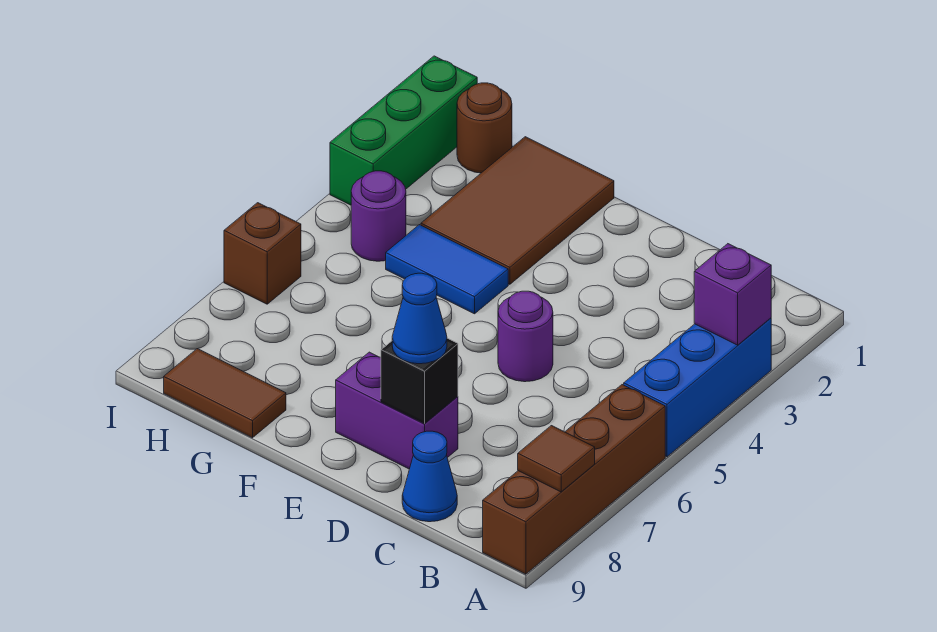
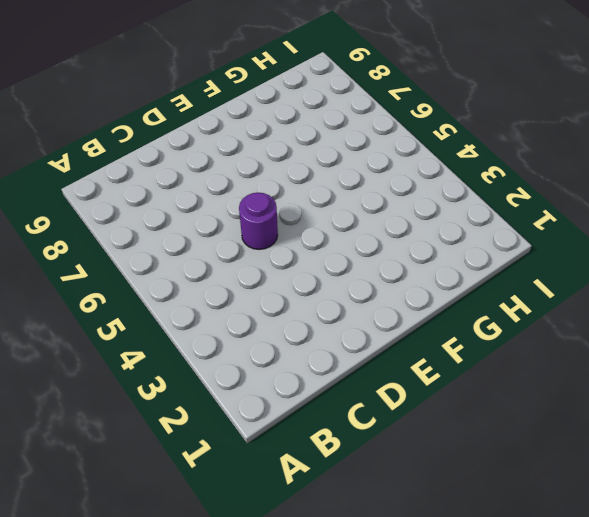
none -> blue brick A3:A5 level 1
none -> brown brick A6:A9 level 1
none -> blue cone C9 level 1

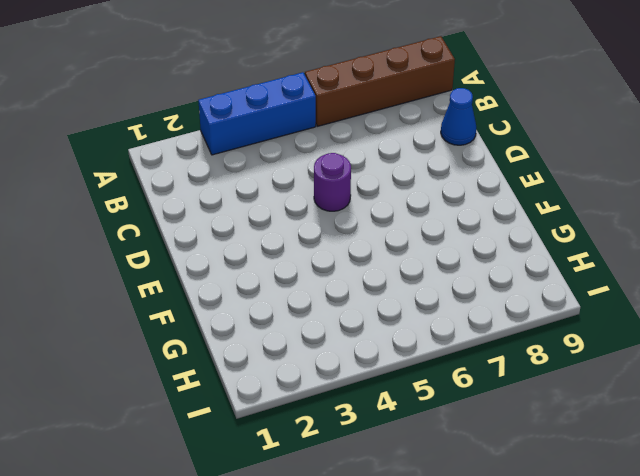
none -> purple brick D8:E8 level 1
none -> brown tile F1:G3 level 1
none -> blue tile F4:G4 level 1

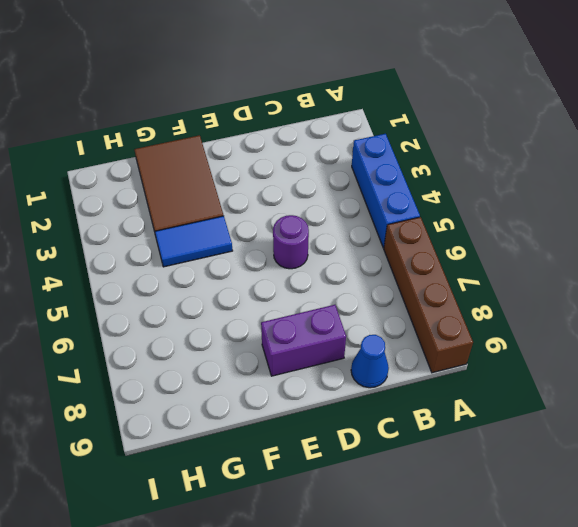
none -> brown tile G9:H9 level 1
none -> brown round brick H1 level 1
none -> purple round brick H4 level 1

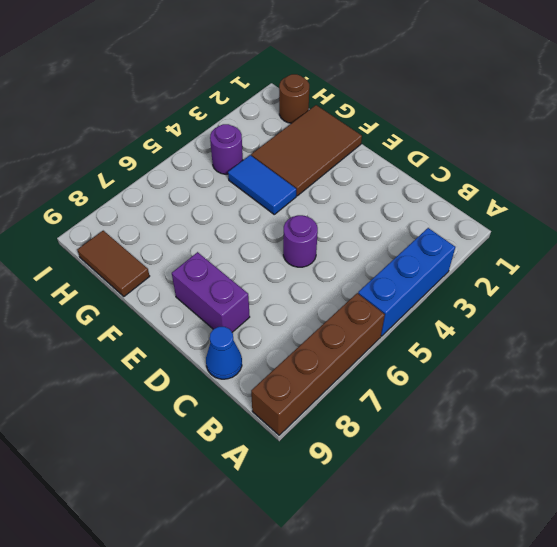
none -> green brick I1:I3 level 1
none -> brown brick I6 level 1
none -> purple brick A3 level 2

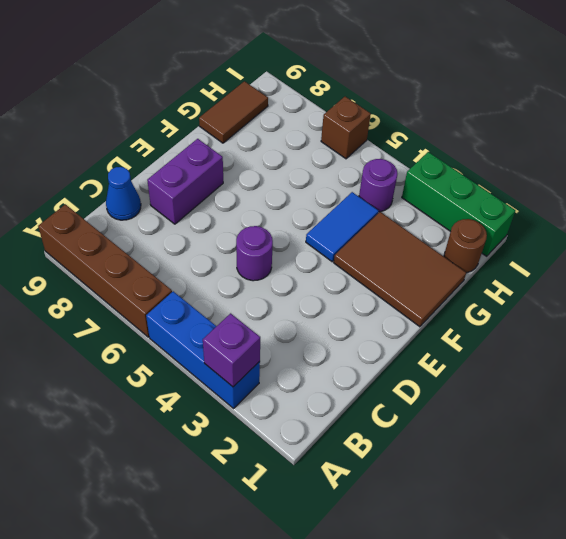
none -> brown tile A8 level 2
none -> black brick D8 level 2
none -> blue cone D8 level 3

